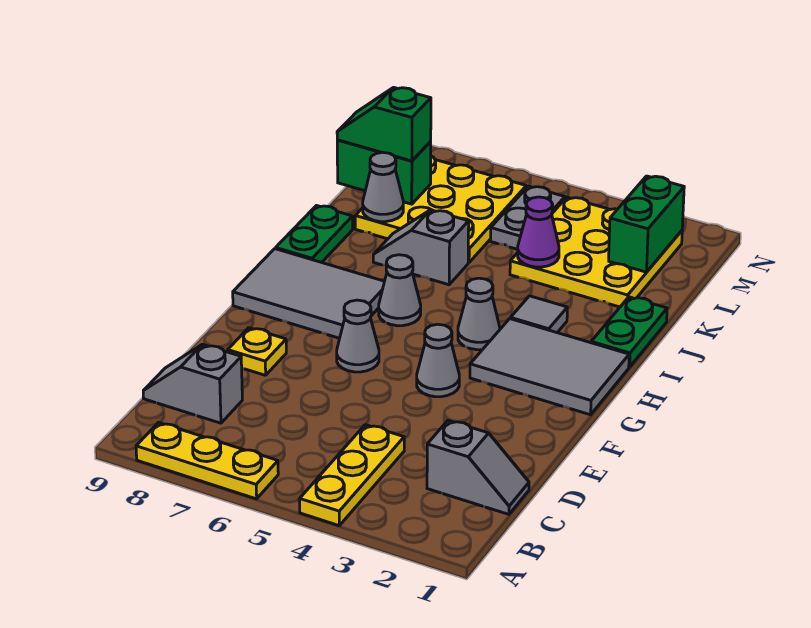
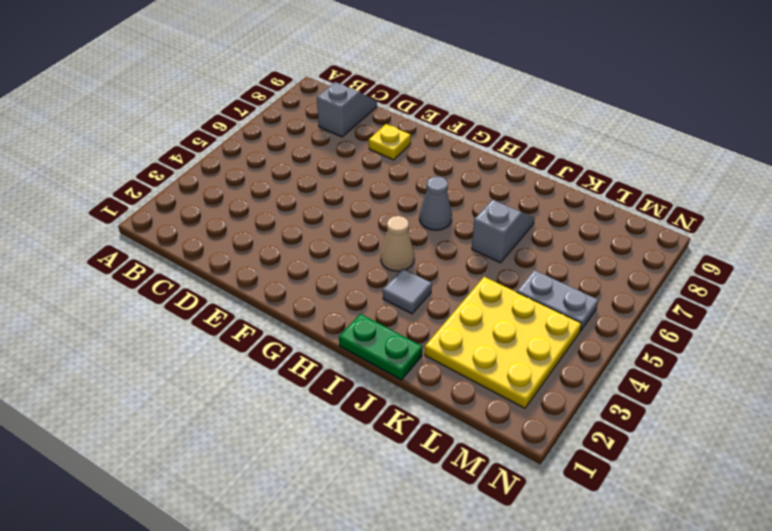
tan cone H4 level 1 -> grey cone H4 level 1
none -> yellow plate A4:C4 level 1
none -> yellow plate A6:A8 level 1
none -> grey slope C1:C2 level 1 top 2

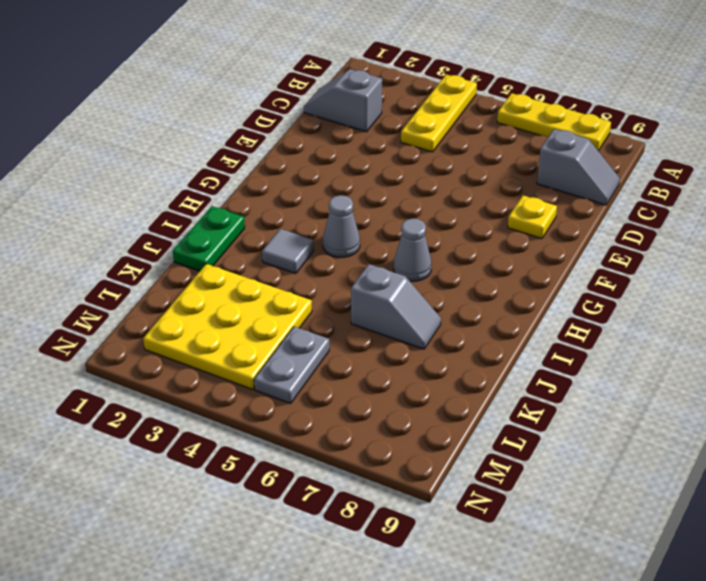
none -> grey cone F4 level 1
none -> grey cone F6 level 1
none -> grey tile G1:H3 level 1

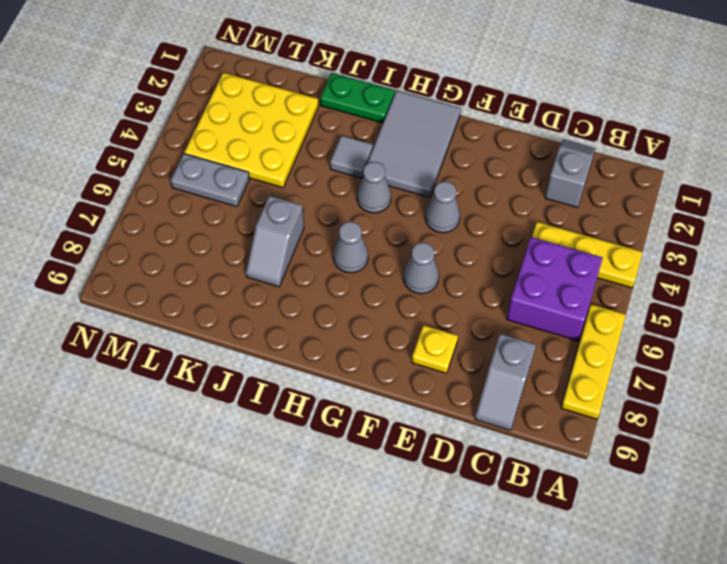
purple brick B5:C6 level 1 -> none
none -> grey tile G7:H9 level 1
none -> green plate I9:J9 level 1
none -> yellow plate K6:M8 level 1

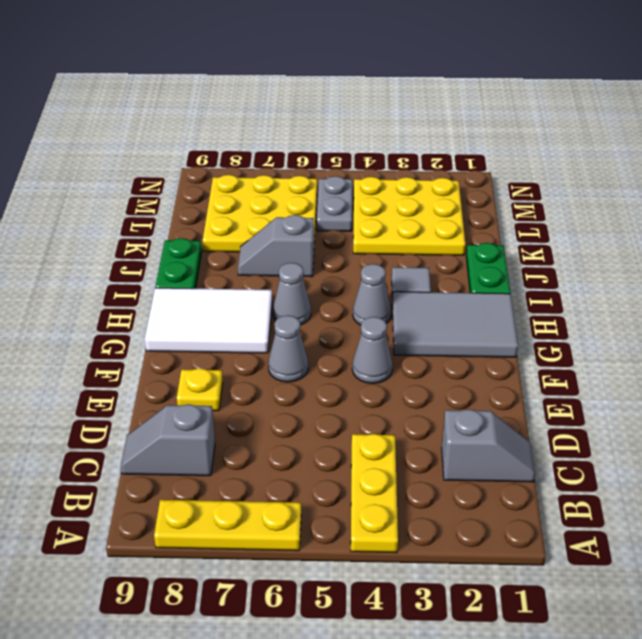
white tile G7:H9 level 1 -> grey tile G7:H9 level 1
none -> purple cone K4 level 2
none -> grey cone K8 level 2
none -> green brick L2:M2 level 2

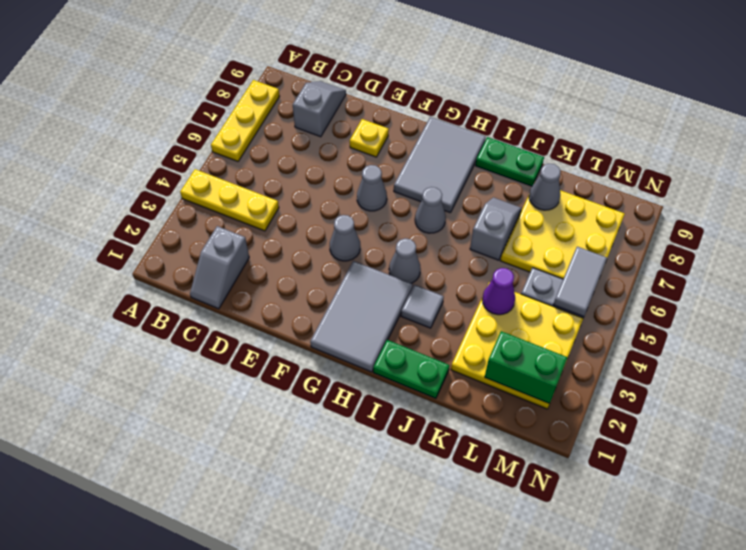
grey tile M5:M6 level 2 -> none
none -> green brick L8:L9 level 2
none -> green slope L8:L9 level 3 top 8

